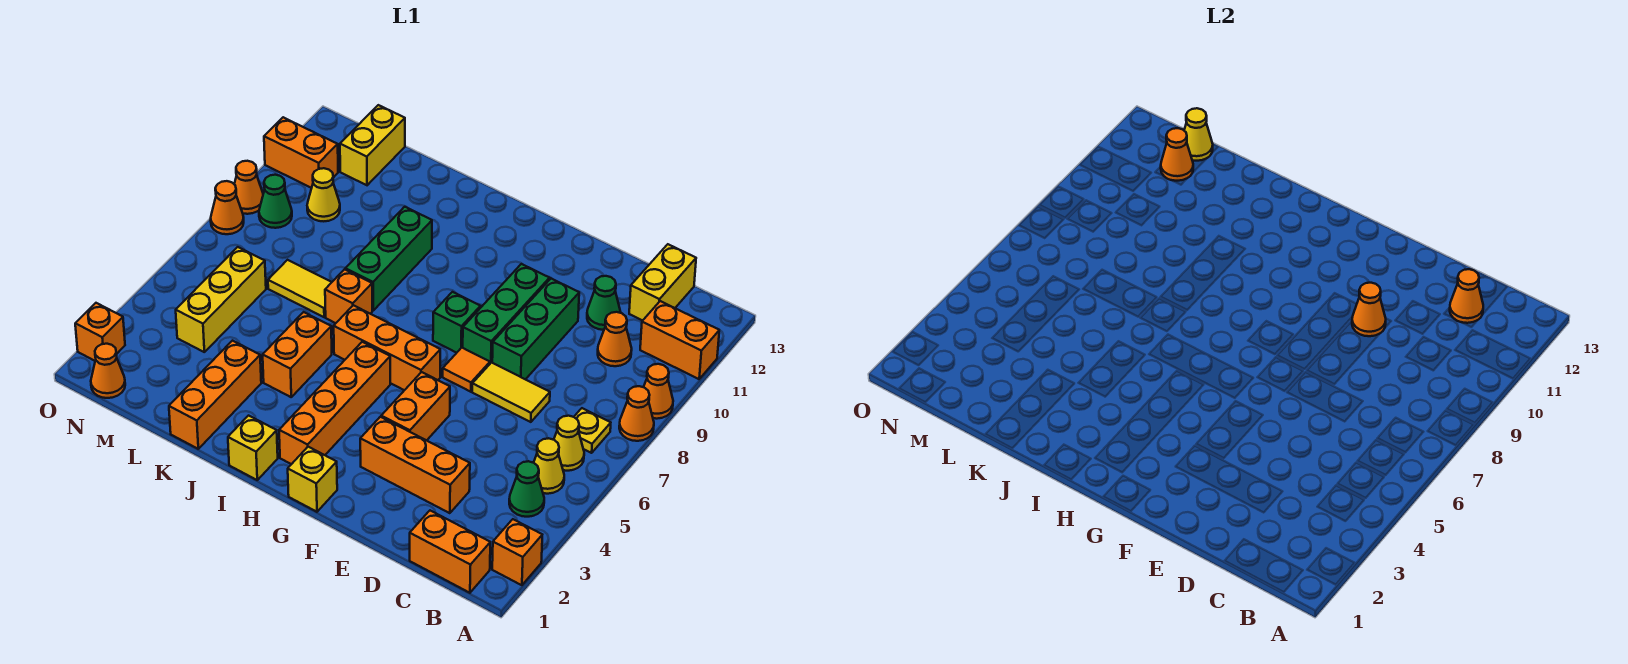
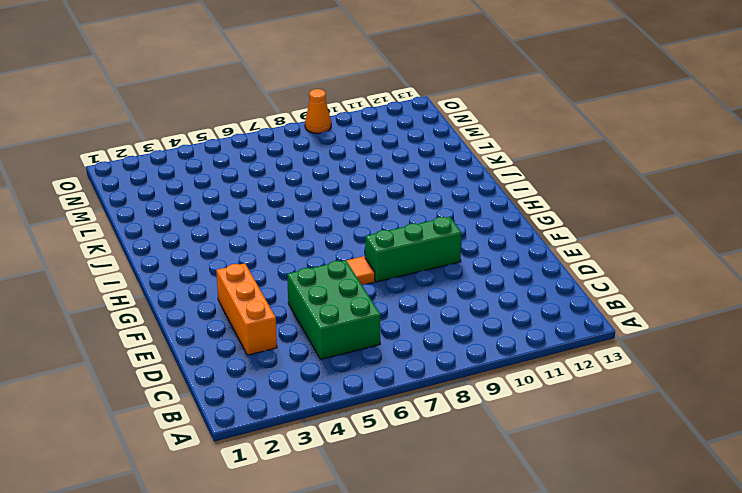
green brick C5:E6 level 1 -> none
none -> orange brick A2 level 1
none -> orange cone A8 level 1
none -> orange cone A9 level 1
none -> orange brick A11:B11 level 1

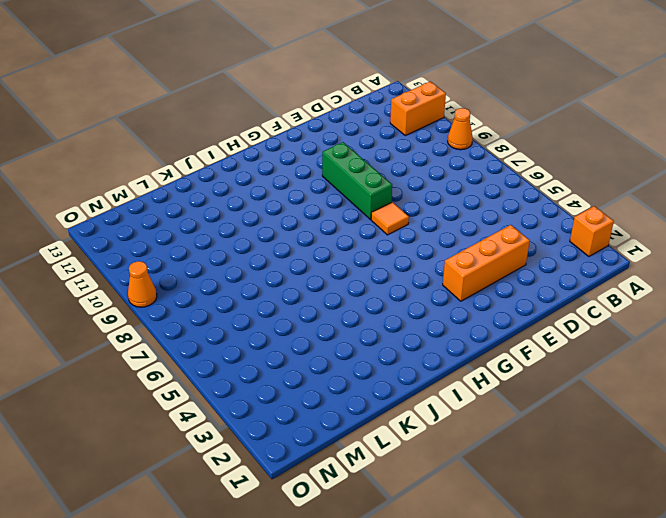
none -> orange cone A8 level 1
none -> orange brick B1:C1 level 1
none -> green cone B4 level 1
none -> yellow cone B5 level 1

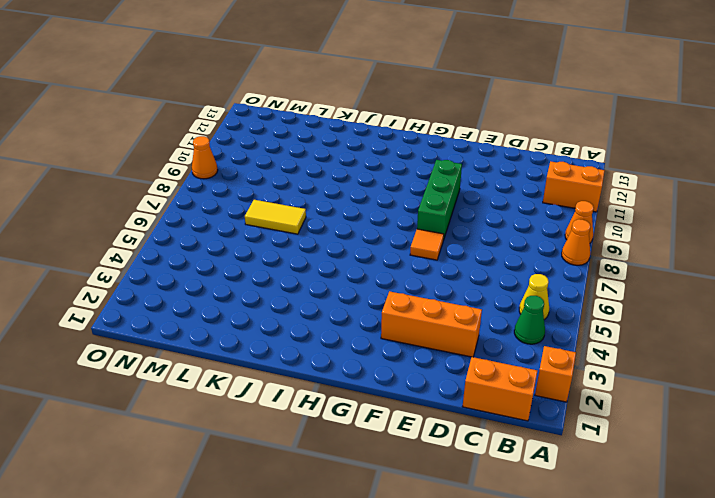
none -> yellow cone B6 level 1
none -> yellow plate B7 level 1
none -> orange cone C10 level 1
none -> yellow brick C12:C13 level 1

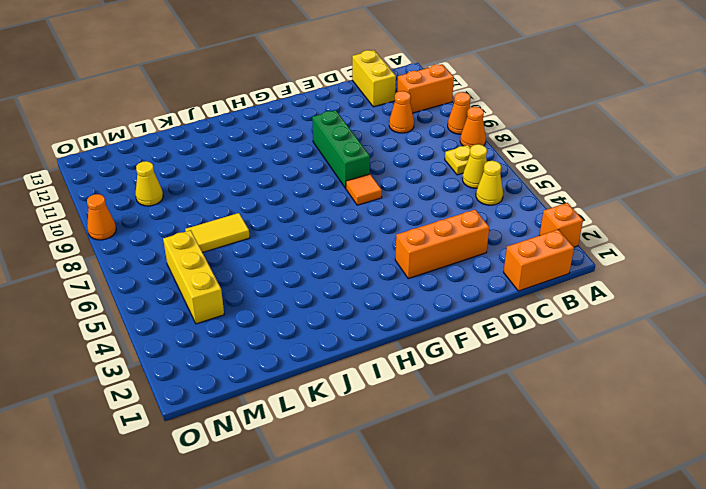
none -> green cone B4 level 1
none -> yellow tile D7:E7 level 1
none -> green cone D11 level 1
none -> green brick E8:E10 level 1

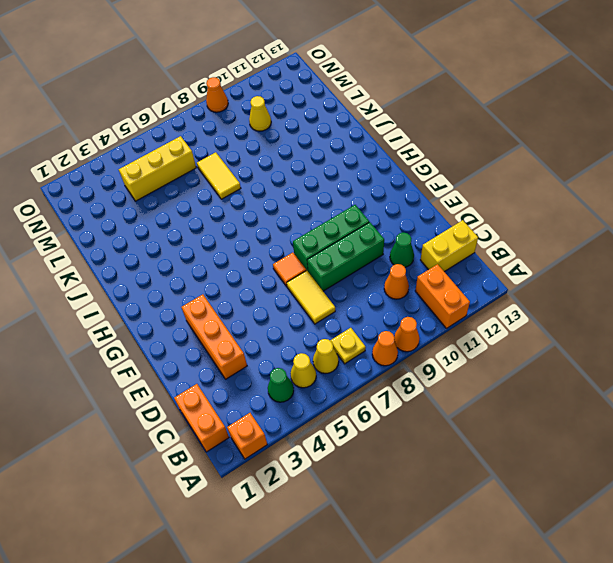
none -> orange brick F4:F5 level 1
none -> yellow brick G1 level 1
none -> orange brick G6:I6 level 1
none -> green brick G8 level 1

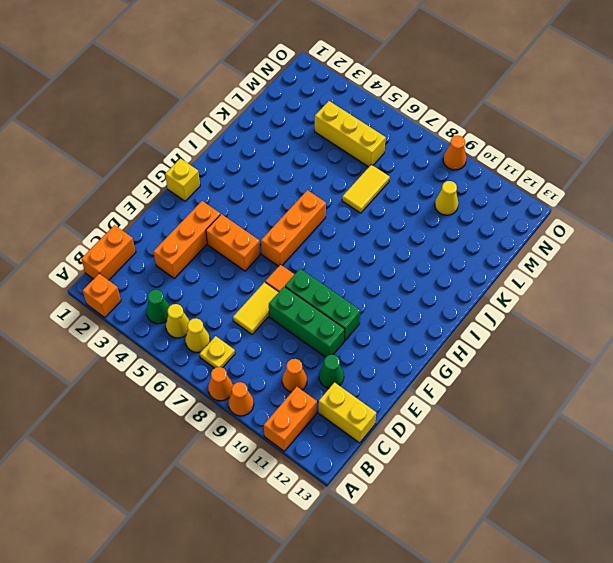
none -> green brick G8 level 1
none -> orange brick H2:H5 level 1
none -> yellow brick I1 level 1
none -> orange brick J4:J5 level 1

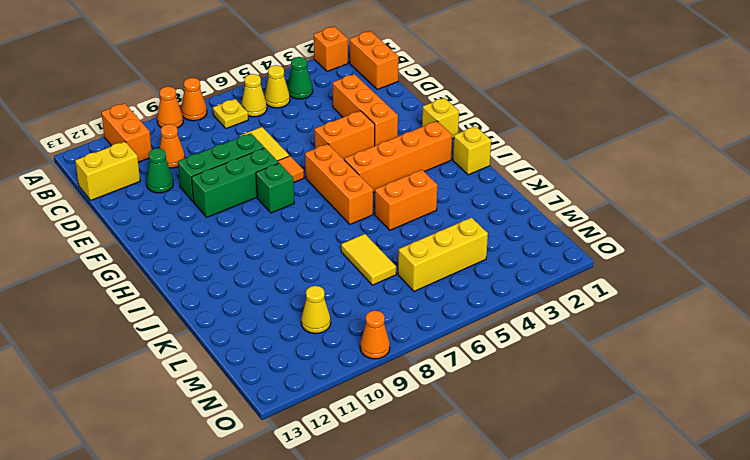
none -> orange brick J7 level 1
none -> green brick J8:J10 level 1
none -> orange brick K1:K3 level 1
none -> yellow brick M12:M13 level 1

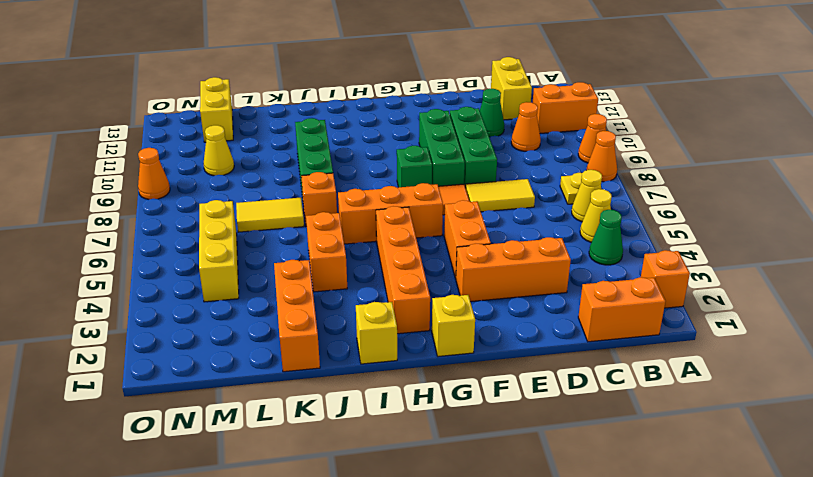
none -> orange cone N1 level 1
none -> green cone N9 level 1
none -> orange brick N11:O11 level 1
none -> orange brick O2 level 1

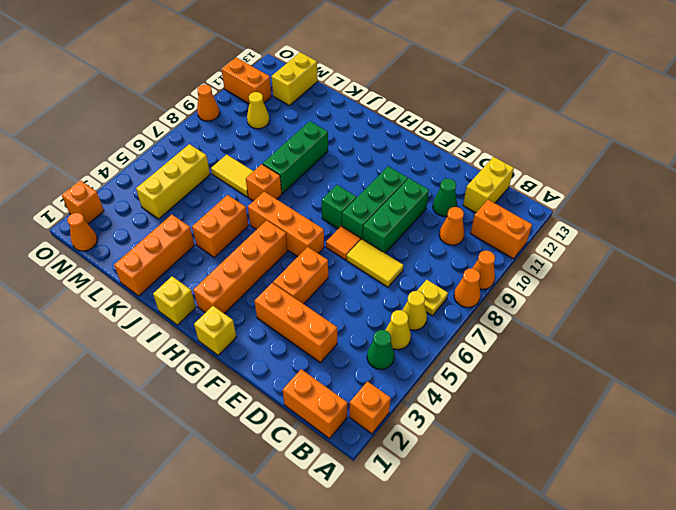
none -> green cone N9 level 1
none -> orange cone O8 level 1
none -> orange cone C12 level 2
none -> orange cone E10 level 2

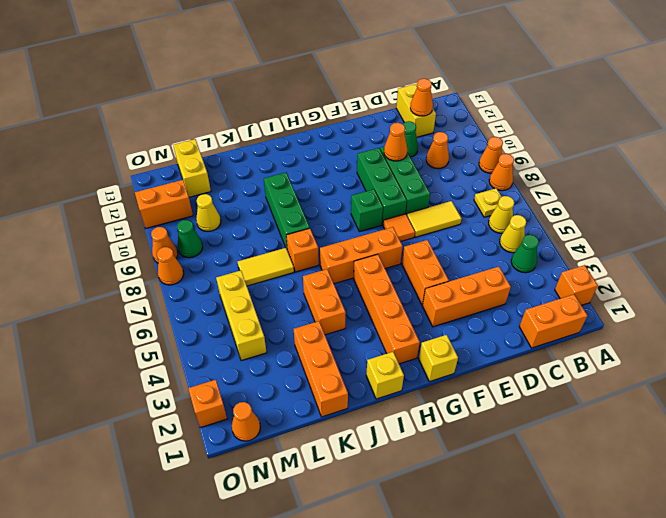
none -> orange brick A11:B11 level 1
none -> orange cone M12 level 2
none -> yellow cone M13 level 2

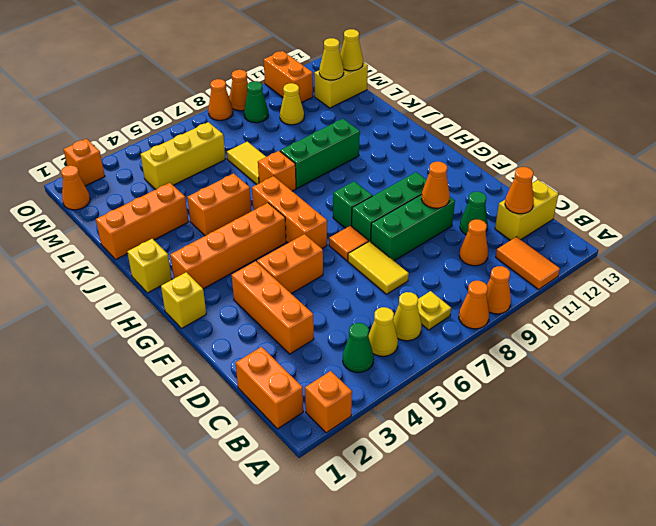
orange tile A11:B11 level 1 -> orange brick A11:B11 level 1
yellow cone M12 level 2 -> orange cone M12 level 2

